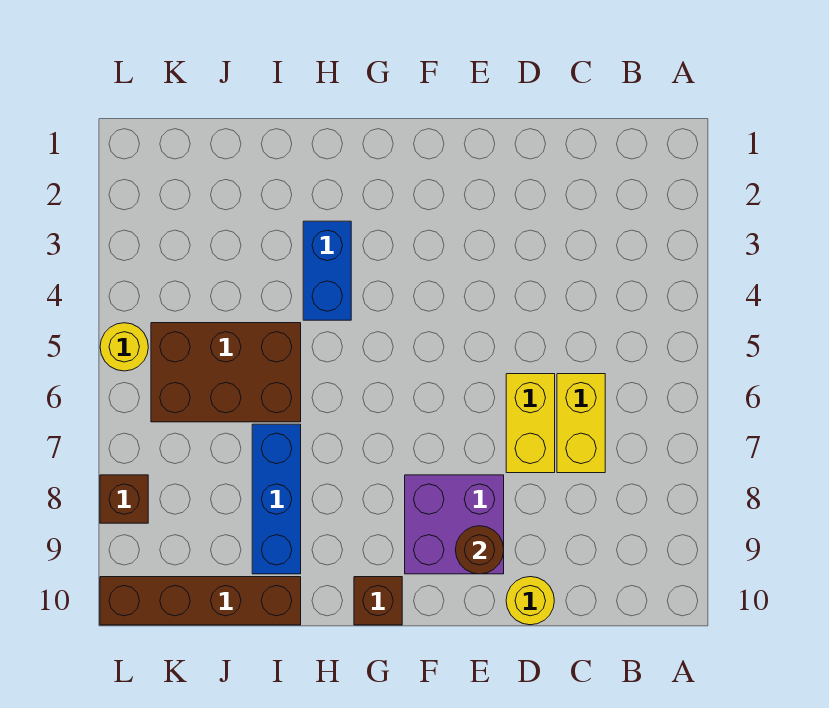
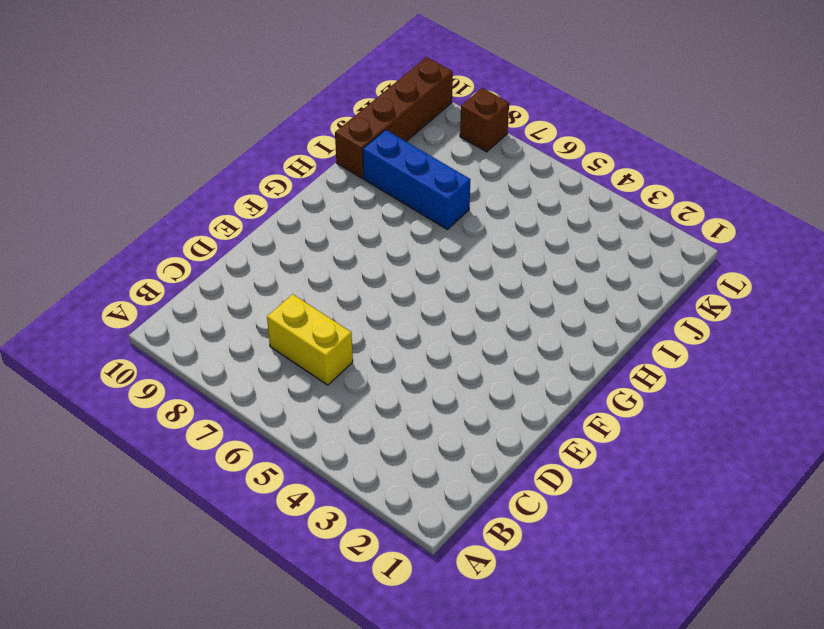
none -> yellow brick D6:D7 level 1
none -> yellow round brick D10 level 1
none -> purple brick E8:F9 level 1

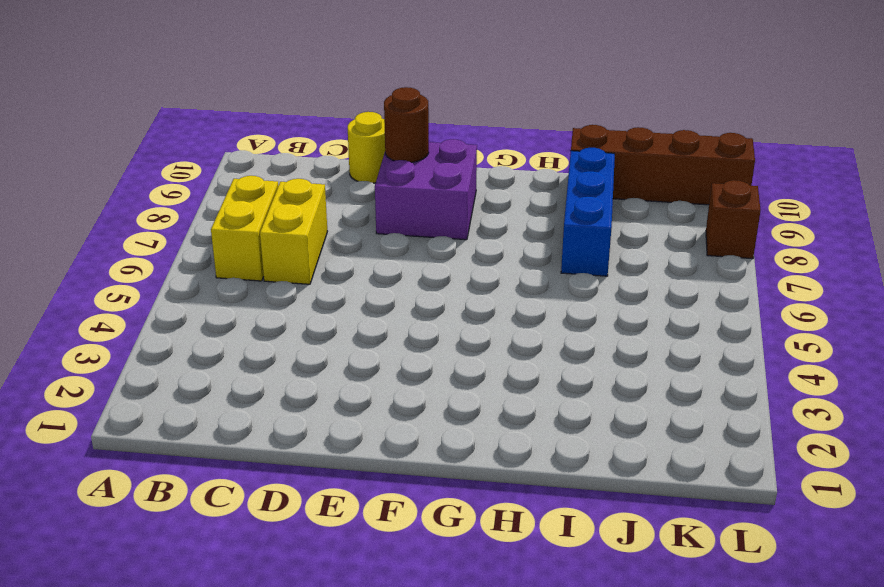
yellow brick B6:B7 level 1 -> yellow brick D6:D7 level 1
none -> brown brick G10 level 1
none -> blue brick H3:H4 level 1
none -> brown brick I5:K6 level 1

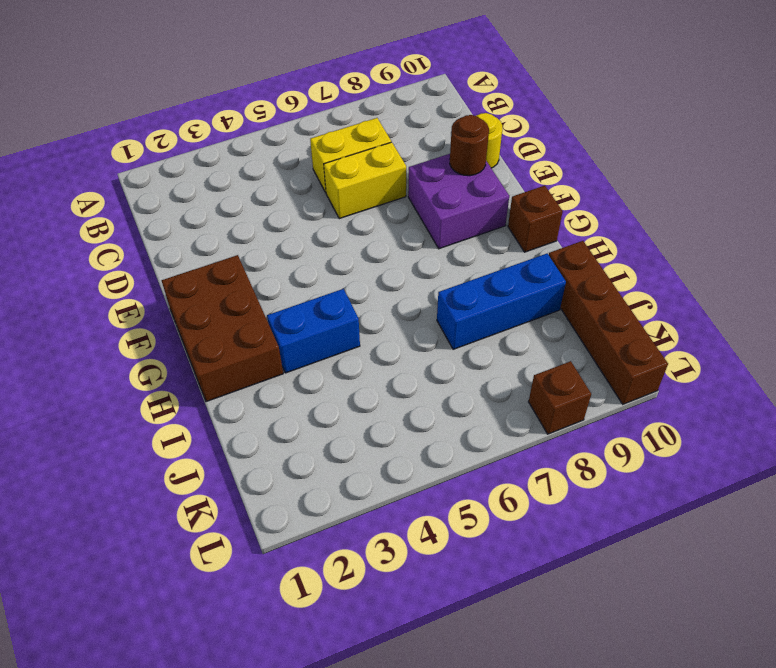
brown brick F1:H2 level 1 -> brown brick I5:K6 level 1
none -> yellow round brick L5 level 1

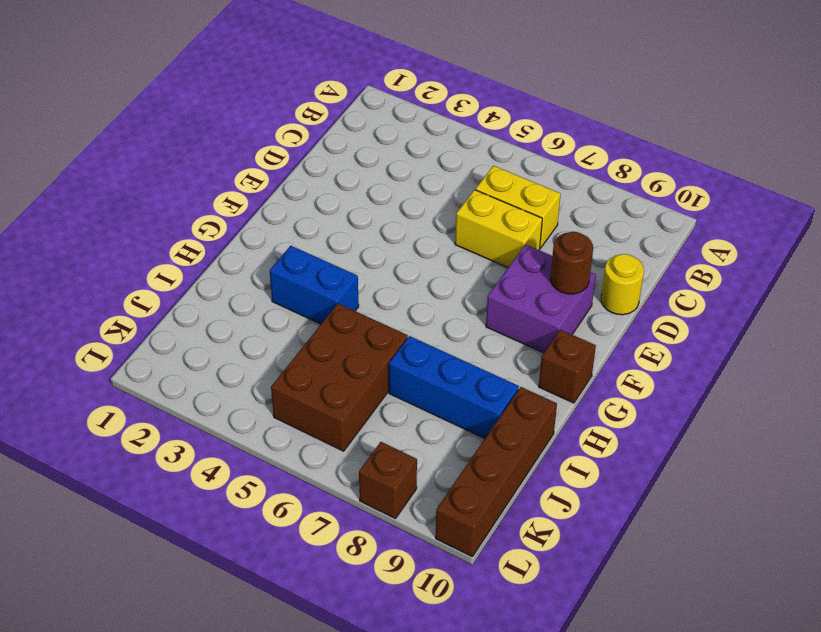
none -> yellow round brick L5 level 1

